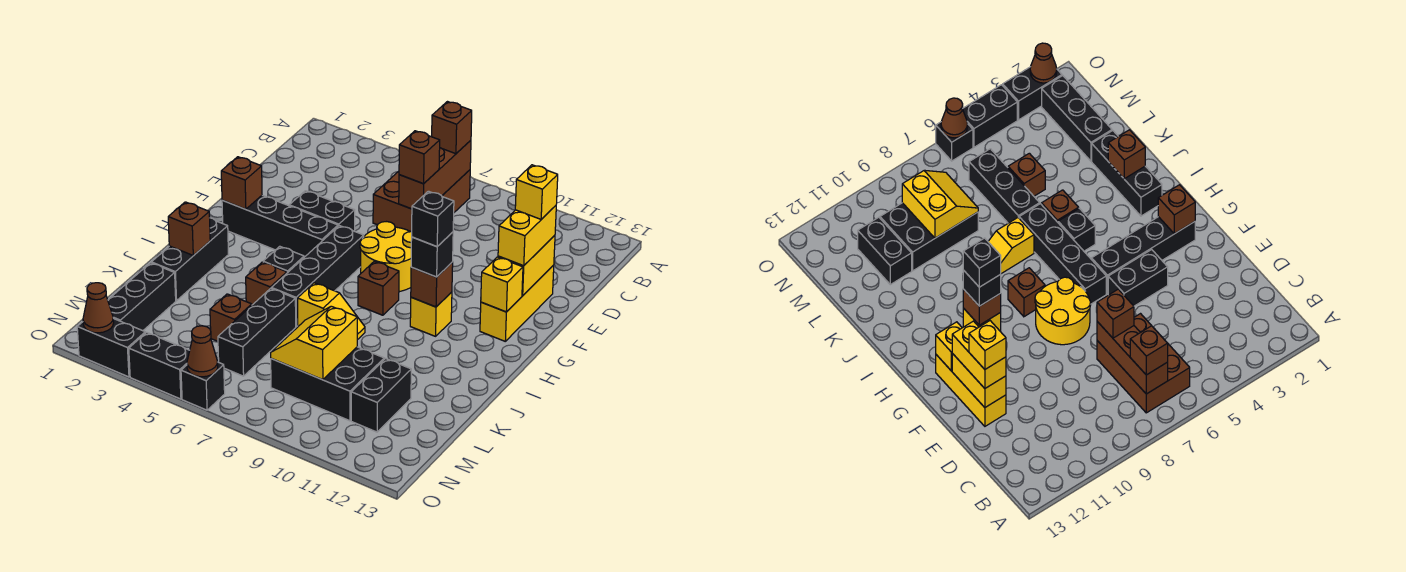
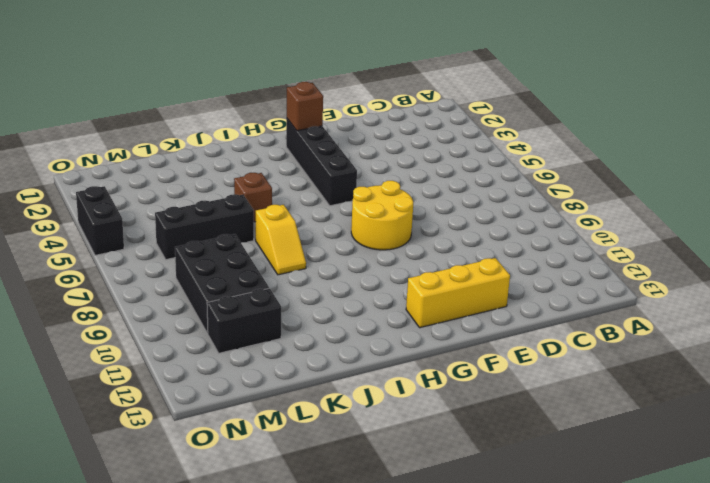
none -> brown brick B6:D7 level 1
none -> black brick F4:F5 level 1
none -> black brick G6:J6 level 1
none -> brown brick H8 level 1

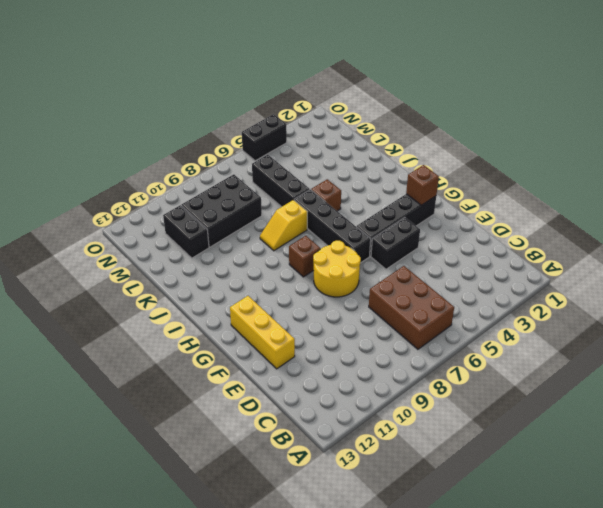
none -> yellow brick H10 level 1
none -> black brick I2:K2 level 1
none -> black brick I5 level 1
none -> black brick L2:N2 level 1

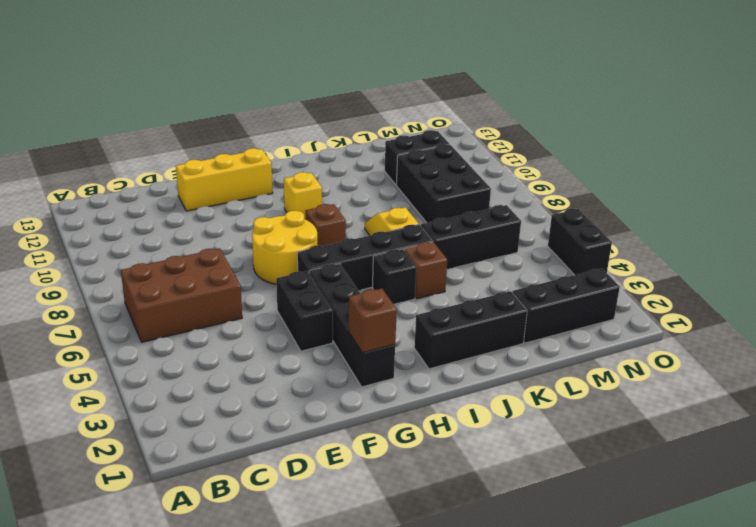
none -> brown brick L5 level 1
none -> black brick O2:O3 level 1
none -> black brick O6 level 1
none -> brown brick B7:D7 level 2

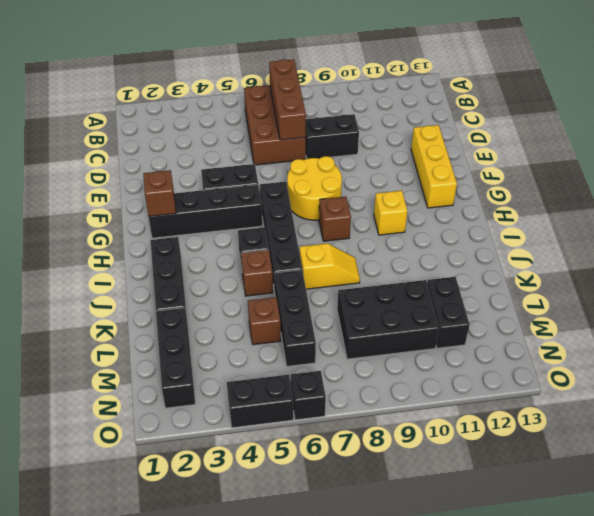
black brick D8:D9 level 1 -> black brick O2:O3 level 1
none -> yellow brick E12:F12 level 2
none -> yellow brick G12 level 2
none -> brown brick H10 level 2
none -> brown brick J2 level 2

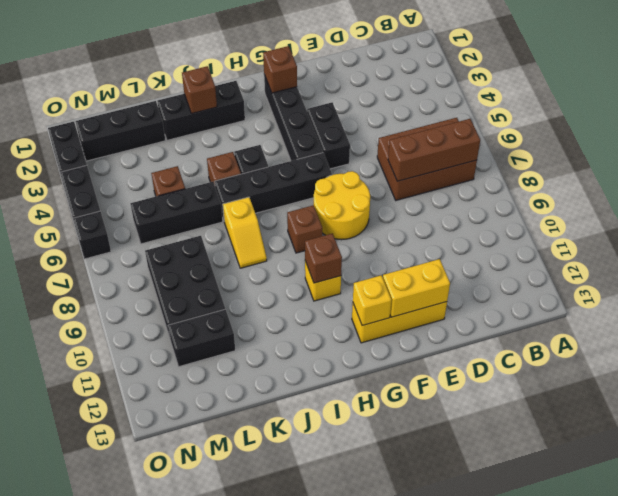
none -> yellow slope L8:M9 level 2 top 9
none -> brown cone O2 level 2
none -> brown cone O6 level 2
none -> brown brick B7 level 3

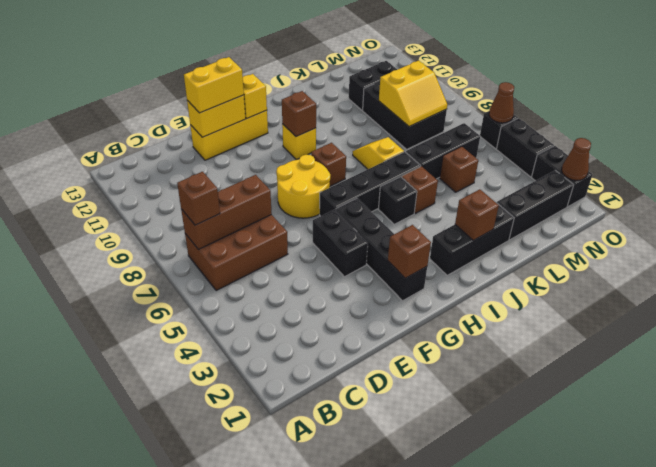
none -> brown brick D7 level 3
none -> black brick H10 level 3
none -> yellow brick E12 level 4
none -> black brick H10 level 4

